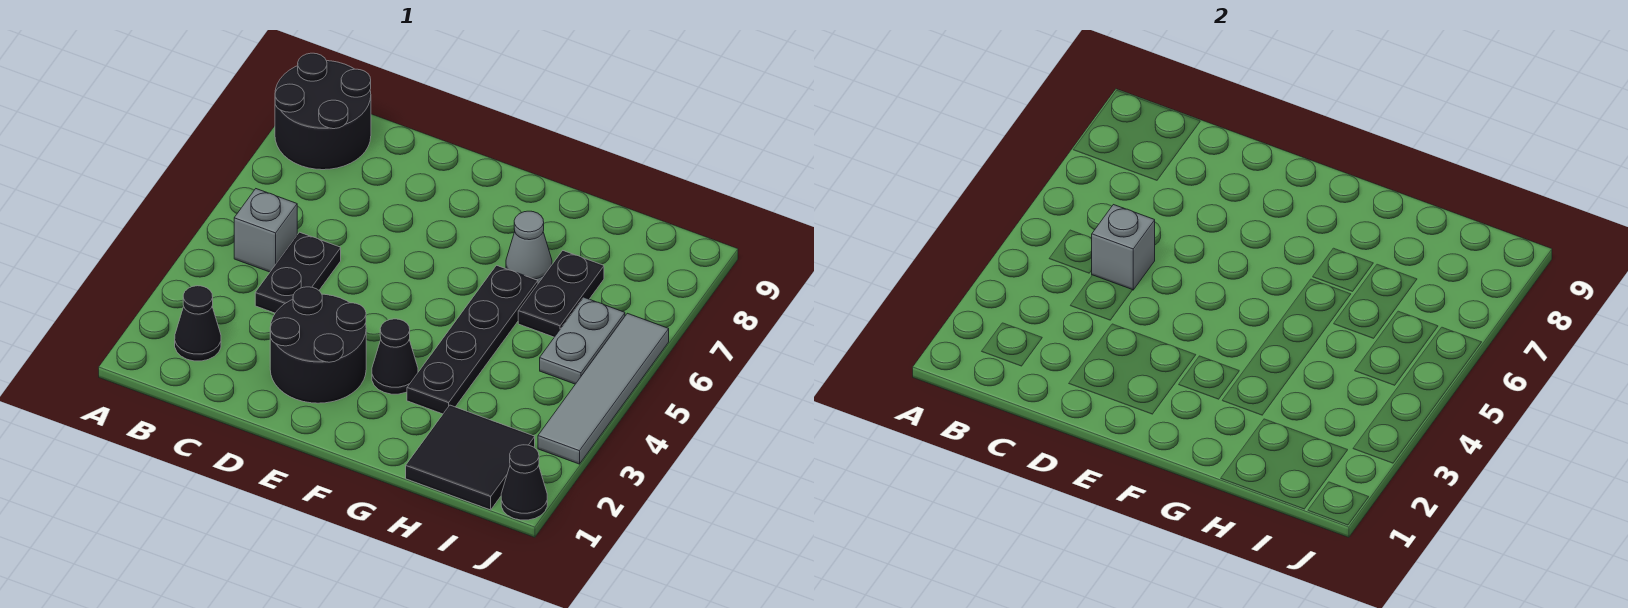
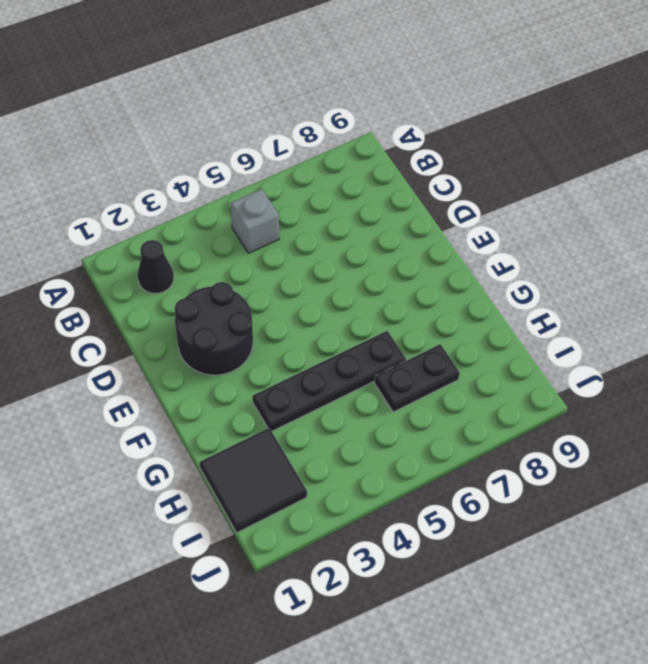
none -> black round brick A8:B9 level 1
none -> black plate C4:C5 level 1
none -> black cone F3 level 1

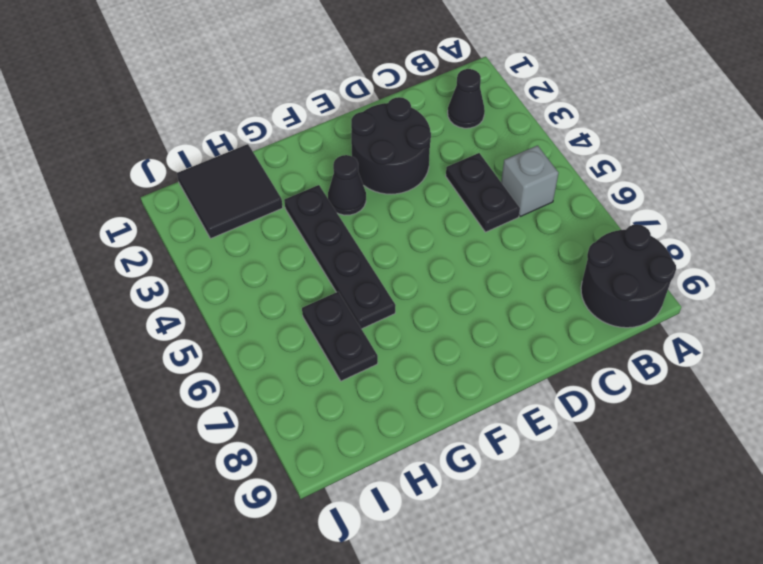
none -> grey cone G7 level 1
none -> grey plate I5:I6 level 1
none -> black cone J1 level 1

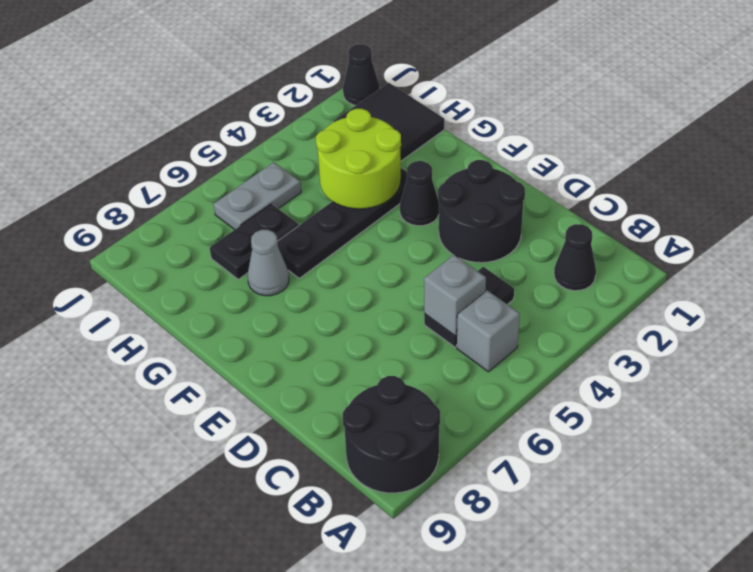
lime round brick G3:H4 level 2 -> none
none -> grey tile J3:J6 level 1

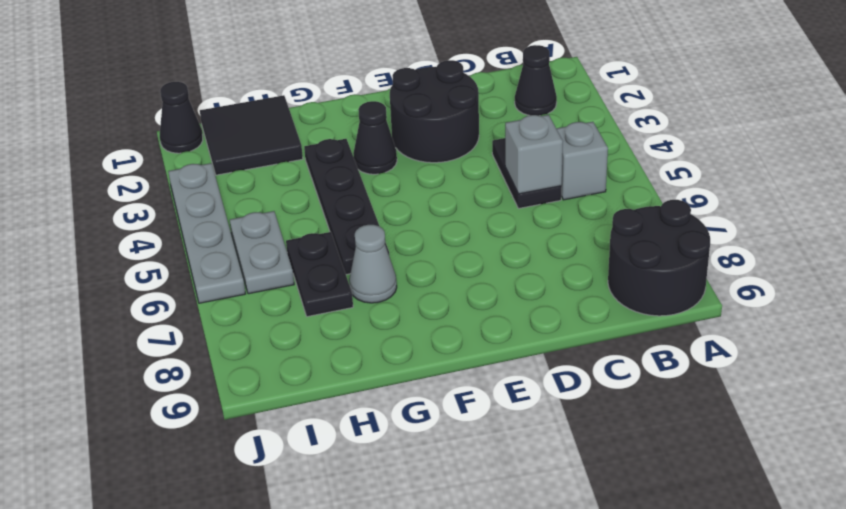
grey plate J3:J6 level 1 -> grey tile J3:J6 level 1

